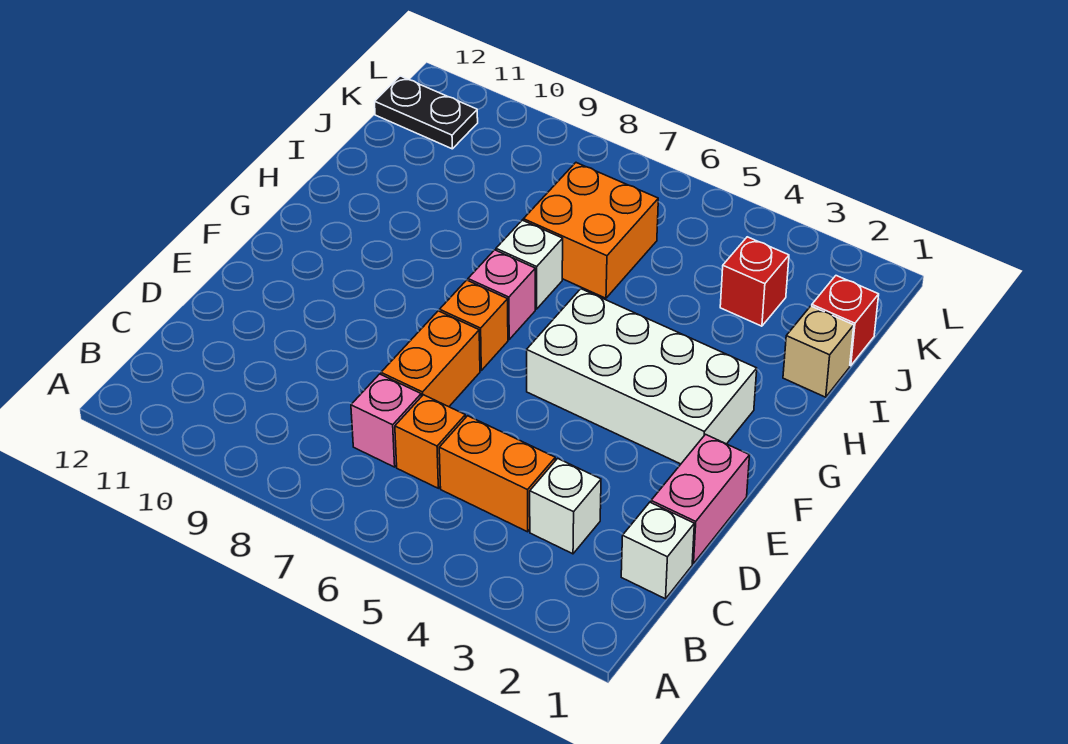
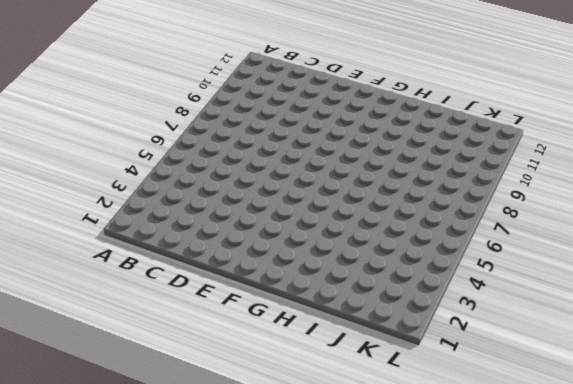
none -> white brick C1 level 1
none -> white brick C3 level 1
none -> orange brick C4:C5 level 1

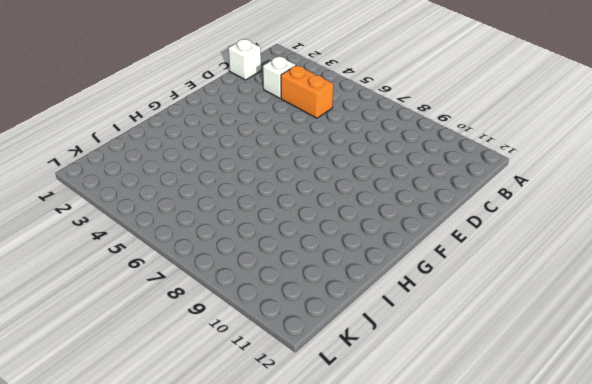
none -> orange brick C6 level 1
none -> pink brick C7 level 1
none -> pink brick D1:E1 level 1

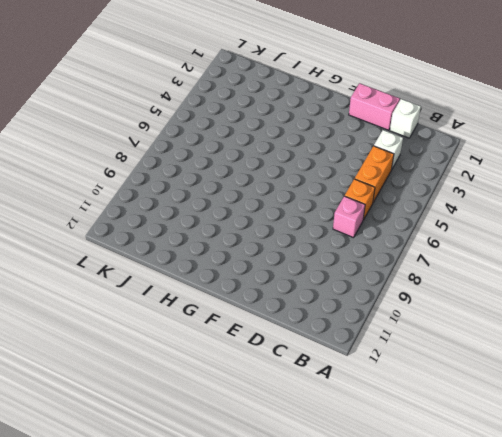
none -> orange brick D7:E7 level 1
none -> white brick F2:G5 level 1
none -> orange brick F7 level 1

